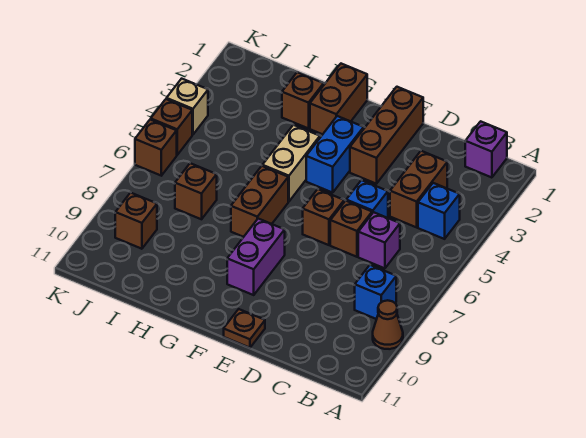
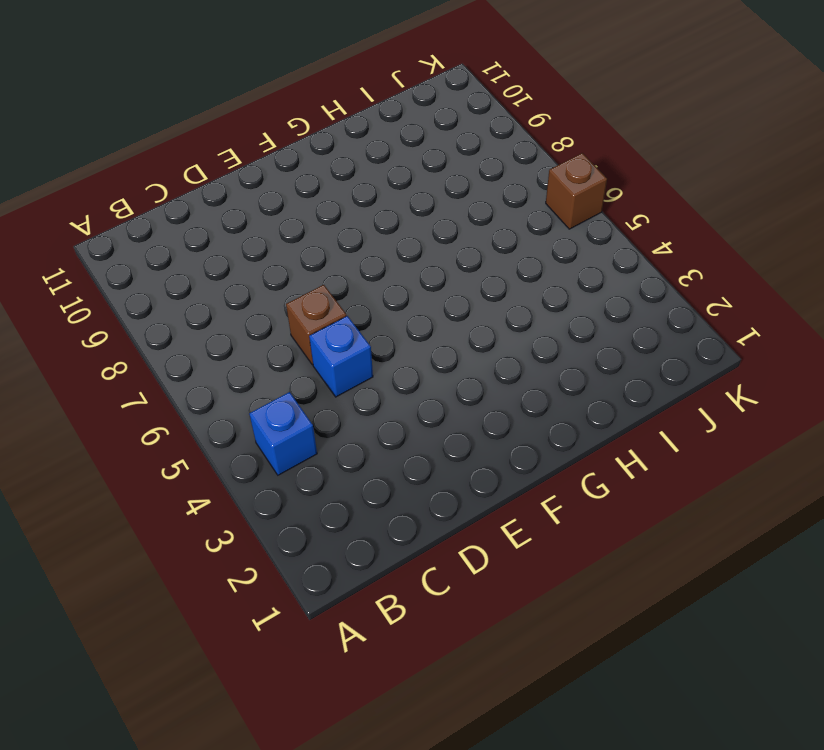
none -> brown cone A9 level 1
none -> purple brick B1 level 1
none -> blue brick B8 level 1

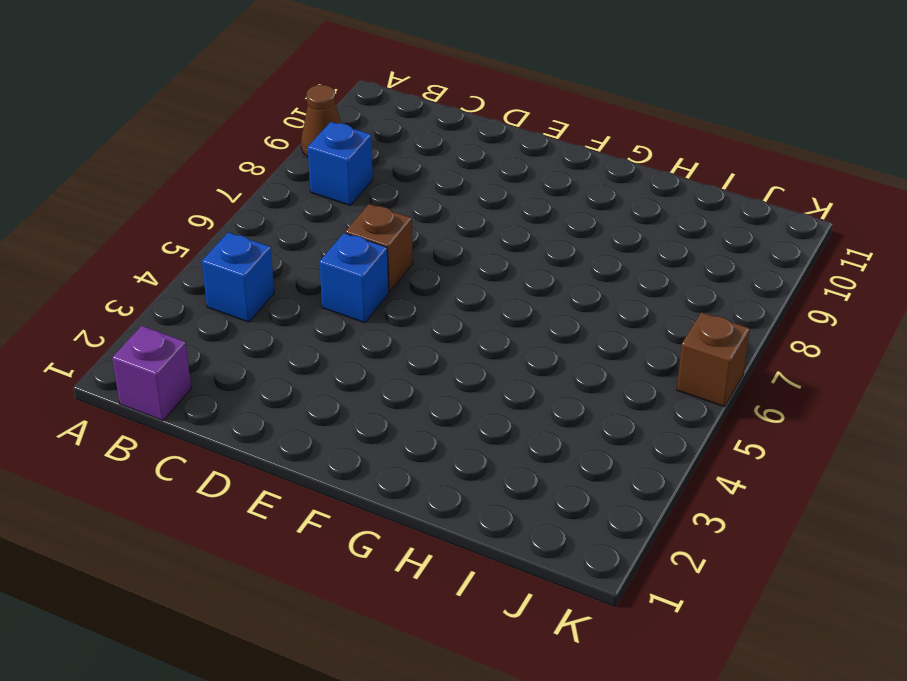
none -> brown brick C3:C4 level 1
none -> purple brick C6 level 1
none -> brown brick E1:E3 level 1

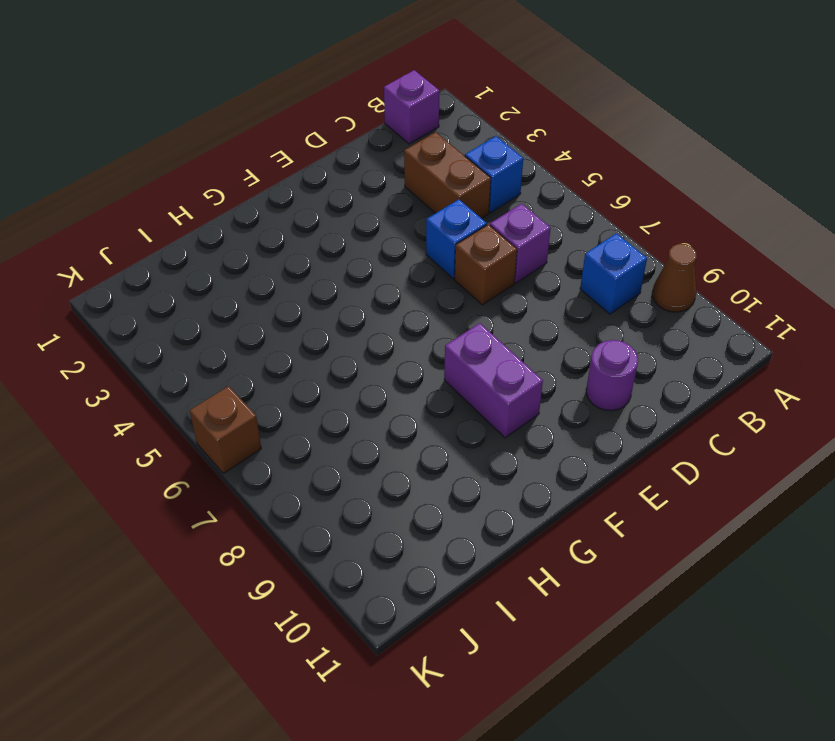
purple round brick D10 level 1 -> none
none -> brown brick E1:E3 level 1
none -> brown brick E6 level 1
none -> brown plate E11 level 1

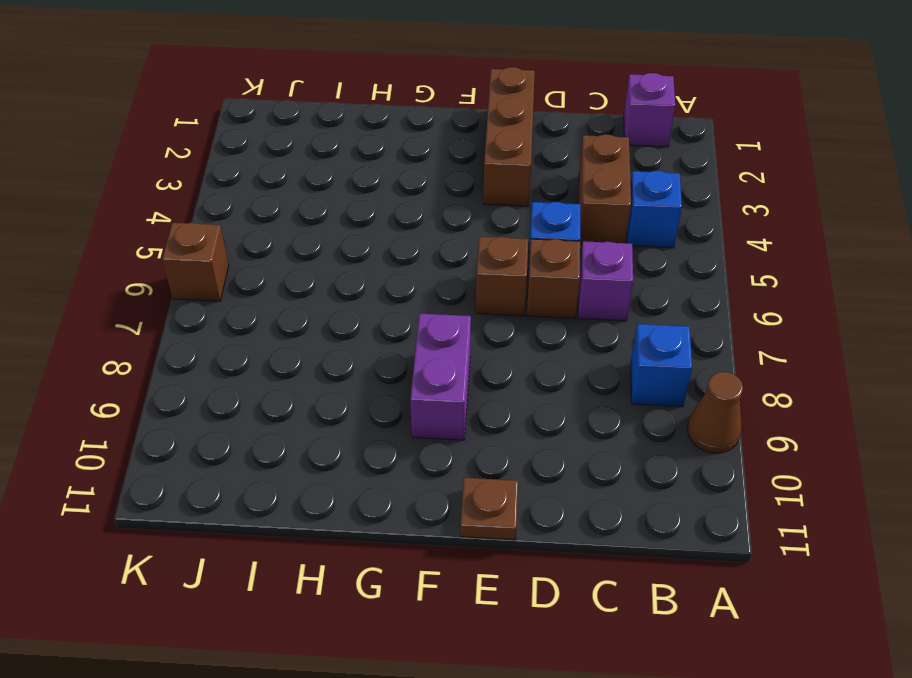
none -> blue brick F3:F4 level 1
none -> brown brick G1:G2 level 1
none -> tan brick G4:G5 level 1

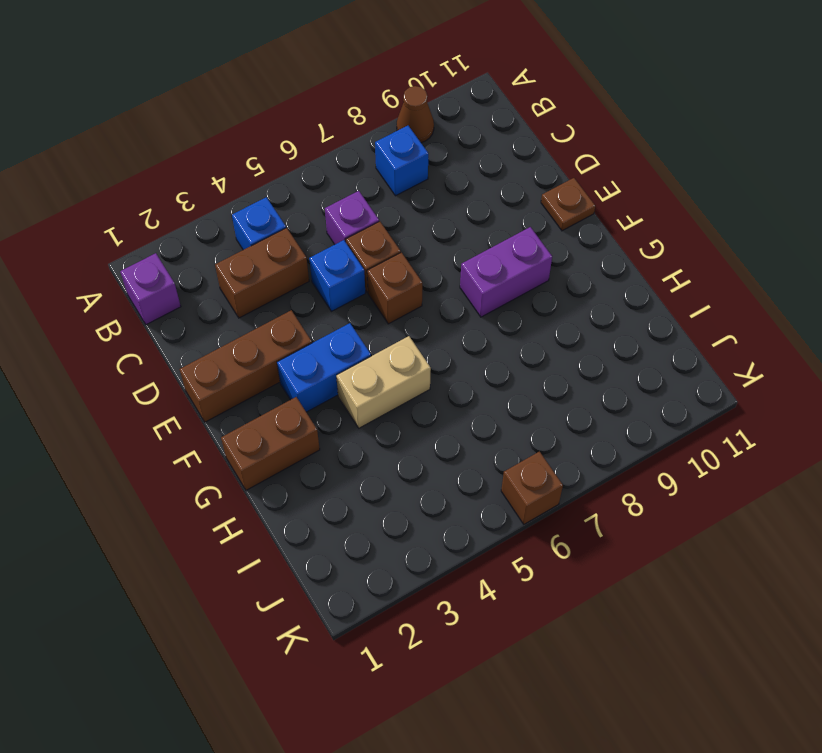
none -> brown brick G6:G7 level 1
none -> brown brick H2 level 1
none -> brown brick I7 level 1

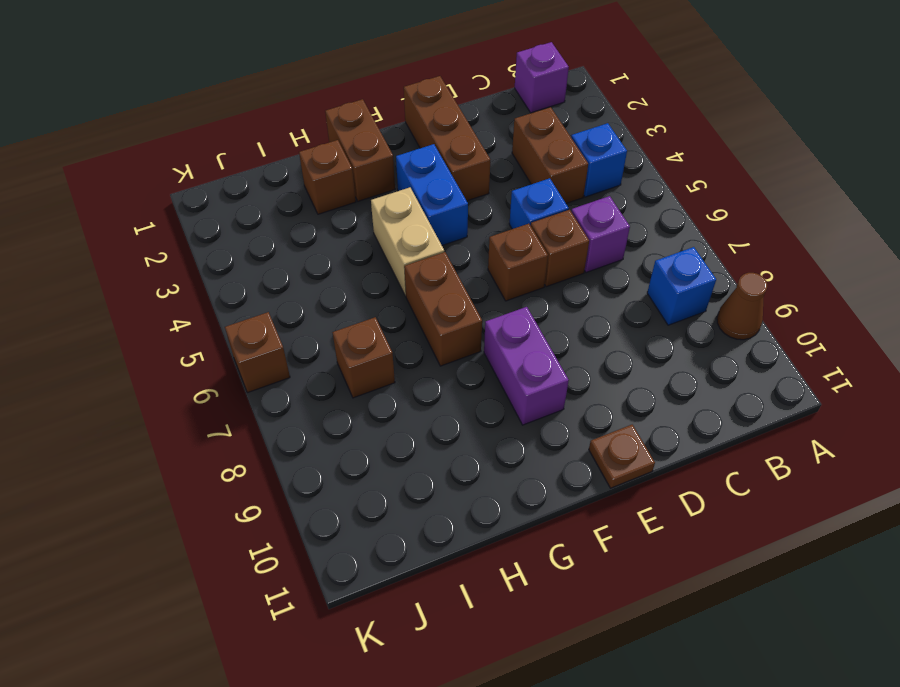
none -> brown brick J9 level 1
none -> tan brick K4 level 1
none -> brown brick K5 level 1

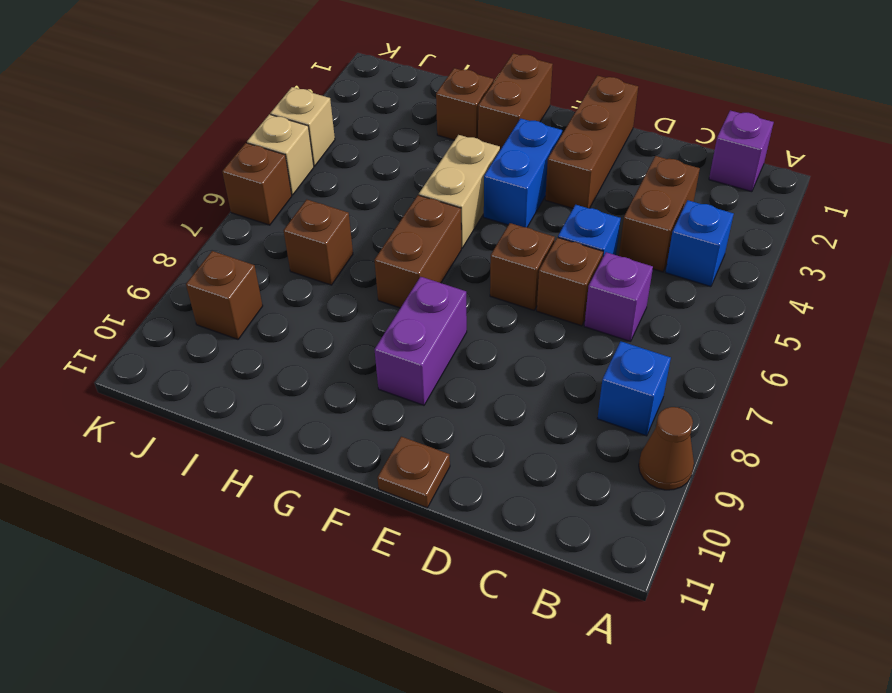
tan brick K5 level 1 -> brown brick K5 level 1

